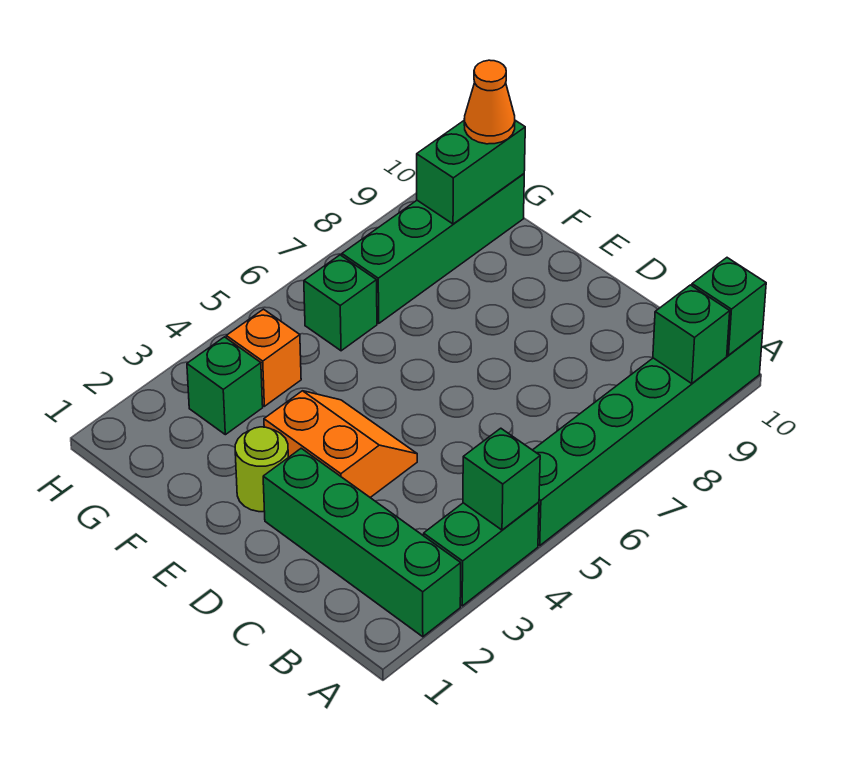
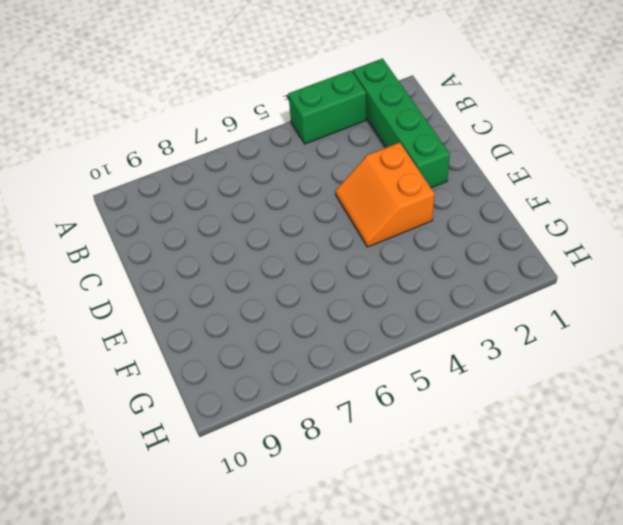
none -> green brick A5:A10 level 1
none -> lime round brick E2 level 1
none -> green brick G3 level 1

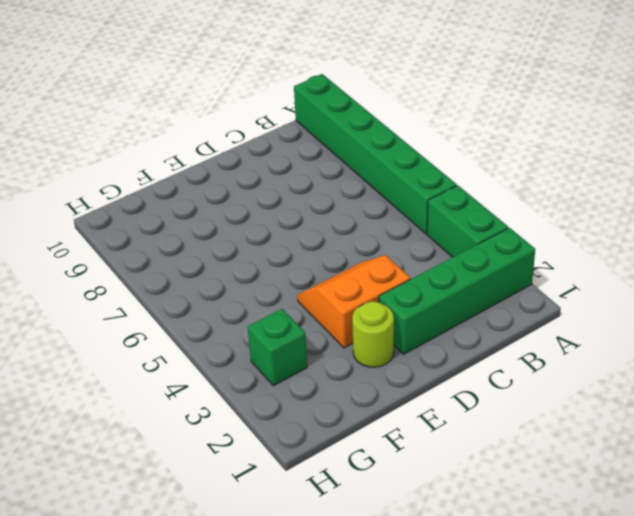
none -> orange brick G4 level 1
none -> green brick G6 level 1
none -> green brick G7:G10 level 1

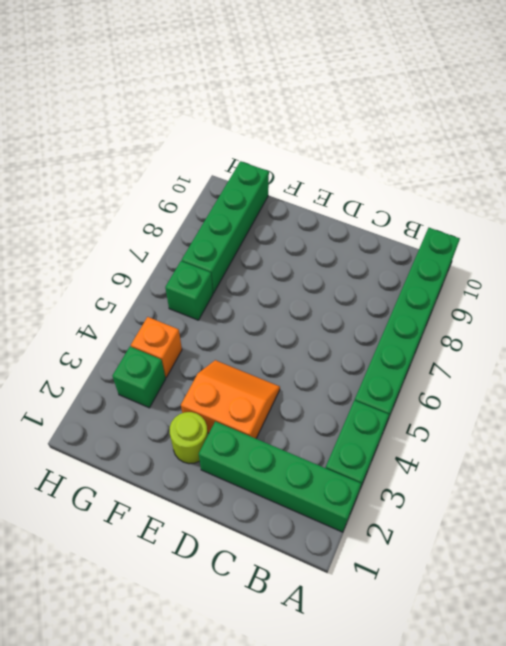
none -> green brick A4 level 2
none -> green brick A9 level 2
none -> green brick A10 level 2

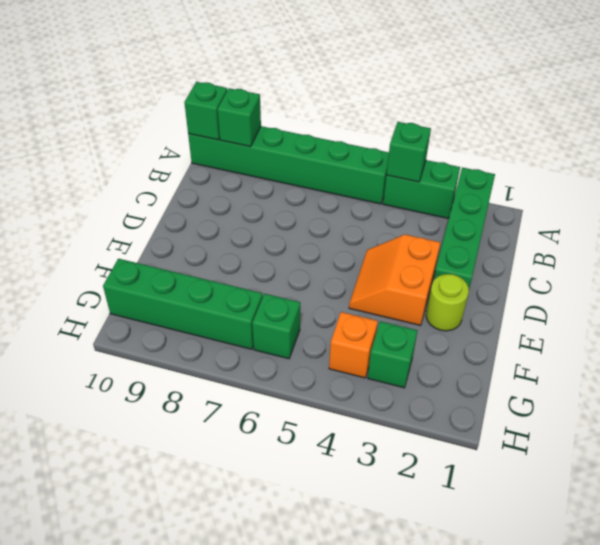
none -> green brick G9:G10 level 2
none -> orange cone G10 level 3

